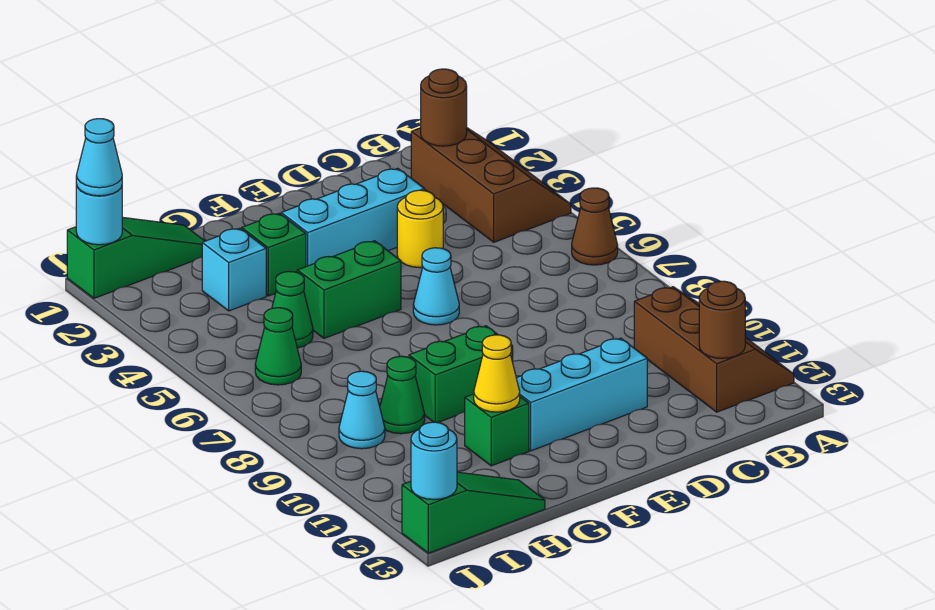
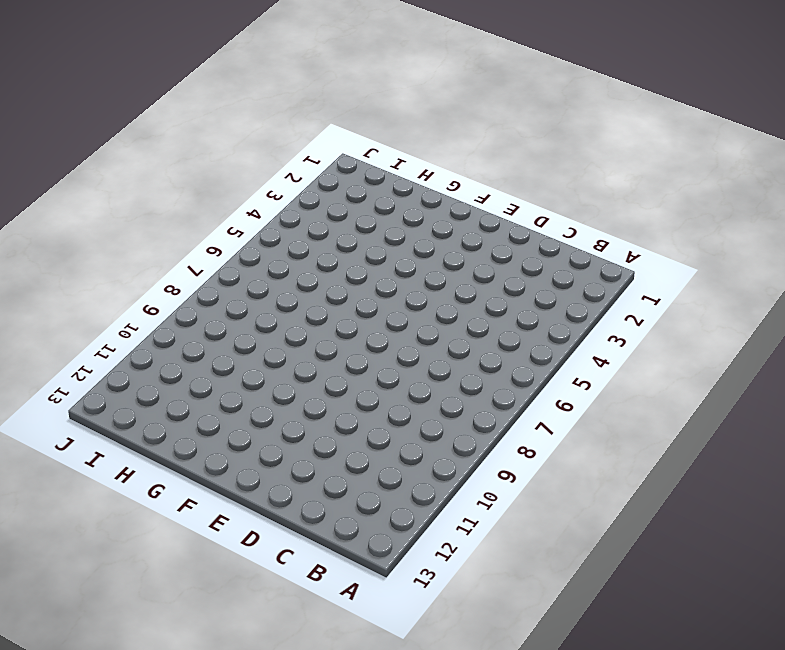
none -> brown slope A2:B4 level 1 top B
none -> brown cone A6 level 1
none -> brown slope A10:B12 level 1 top B

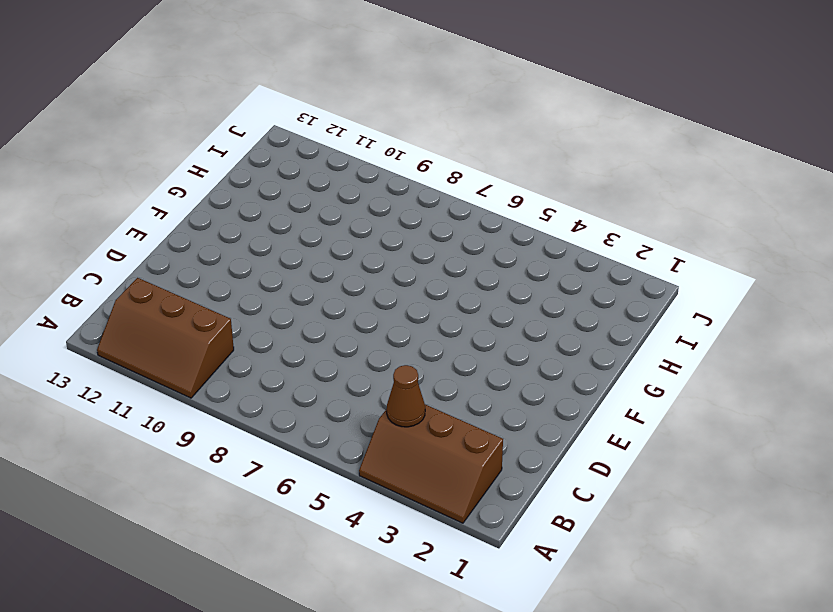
brown cone B4 level 2 -> brown cone A6 level 1
none -> cyan brick D3:F3 level 1
none -> yellow round brick D4 level 1
none -> cyan brick D11:F11 level 1

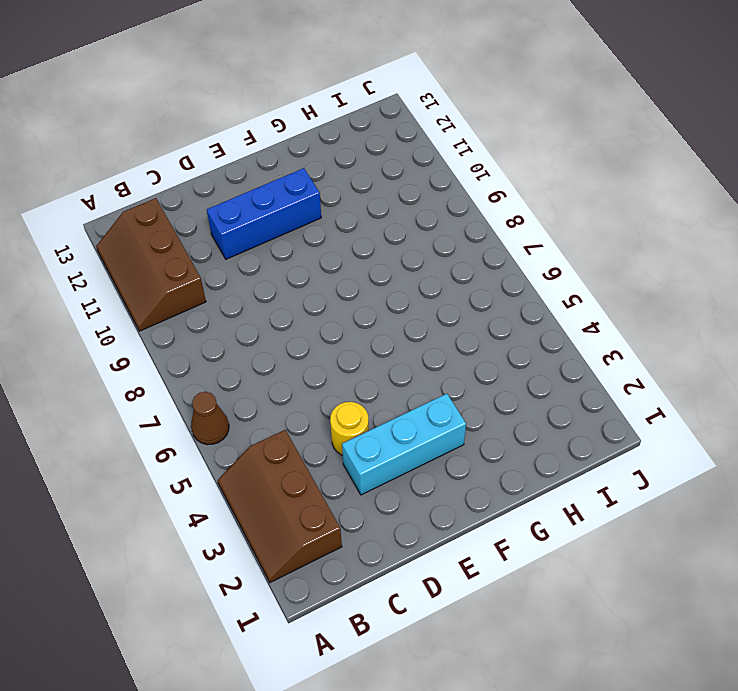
blue brick D11:F11 level 1 -> cyan brick D11:F11 level 1
none -> cyan cone E6 level 1
none -> green brick F5:G5 level 1
none -> green brick F9:G9 level 1

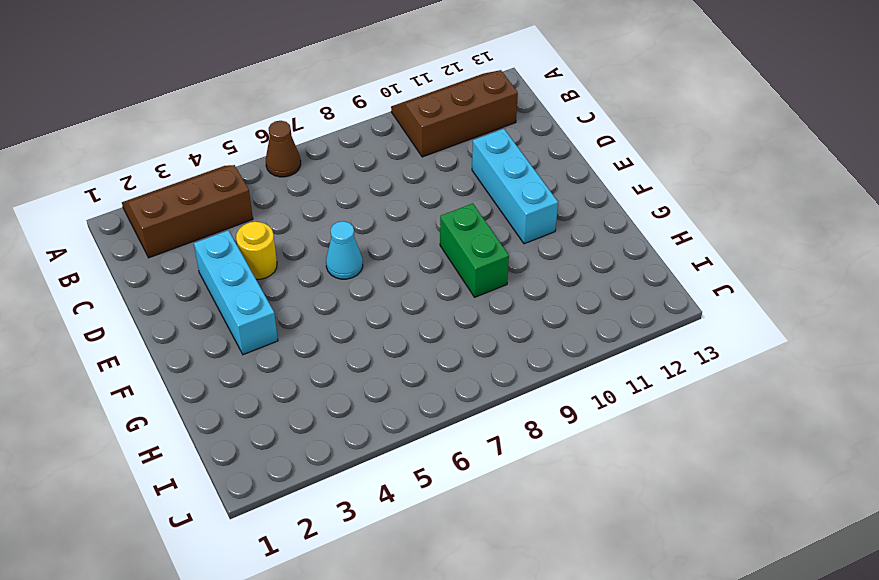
none -> green brick F5:G5 level 1
none -> green brick G3 level 1
none -> green brick G11 level 1

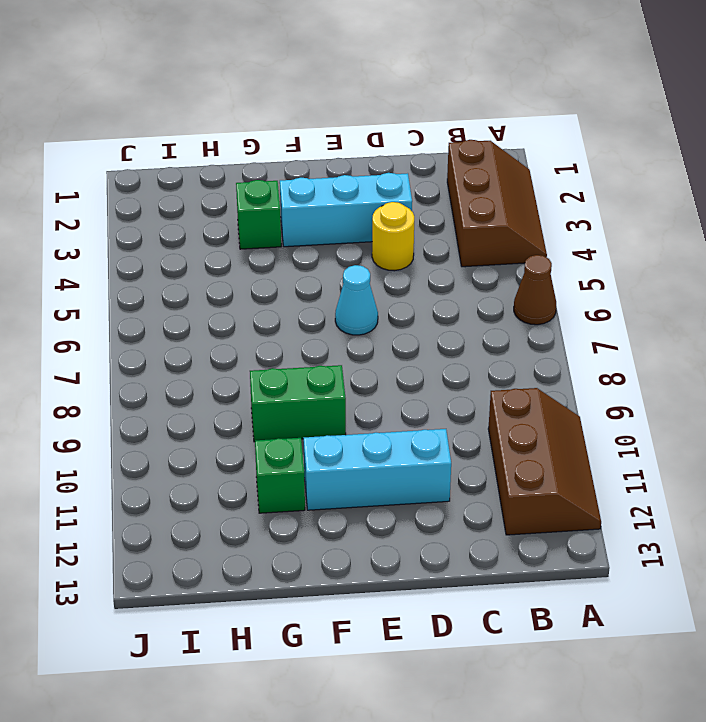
none -> green brick F5:G5 level 1
none -> green slope H1:J1 level 1 top J
none -> cyan brick H3 level 1

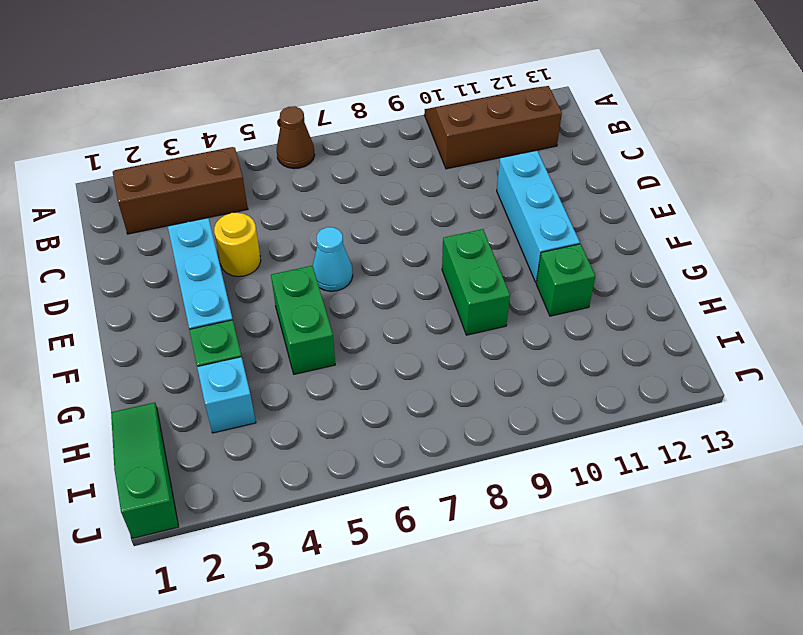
none -> green cone H5 level 1
none -> green cone H9 level 1
none -> green slope H13:J13 level 1 top J

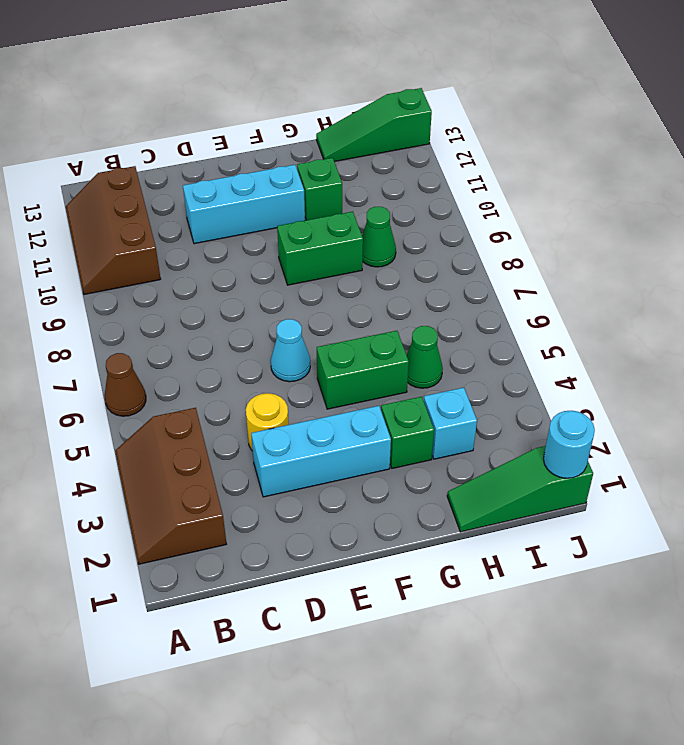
none -> green cone I6 level 1
none -> cyan cone I9 level 1
none -> brown round brick B2 level 2

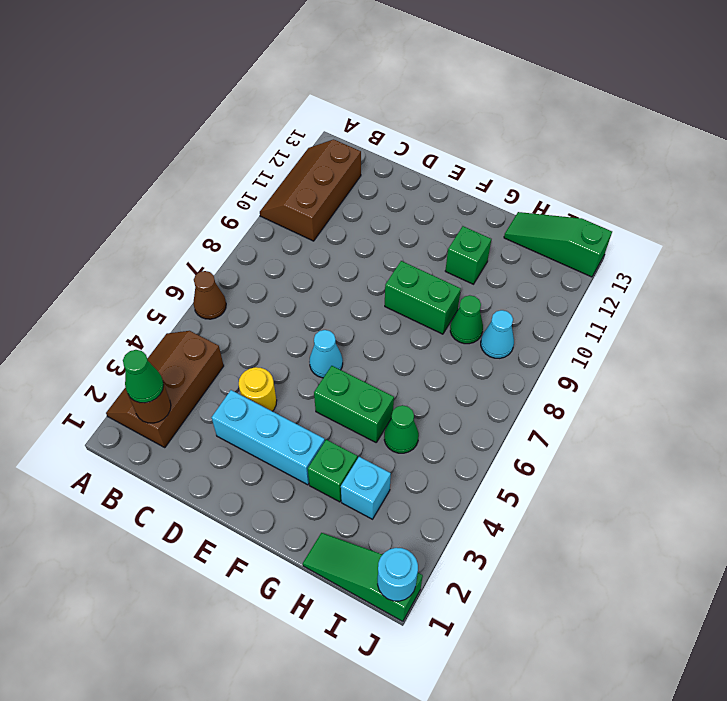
green cone B2 level 3 -> green cone I6 level 1
none -> cyan brick D11:F11 level 1
none -> brown round brick B12 level 2
none -> yellow cone G11 level 2

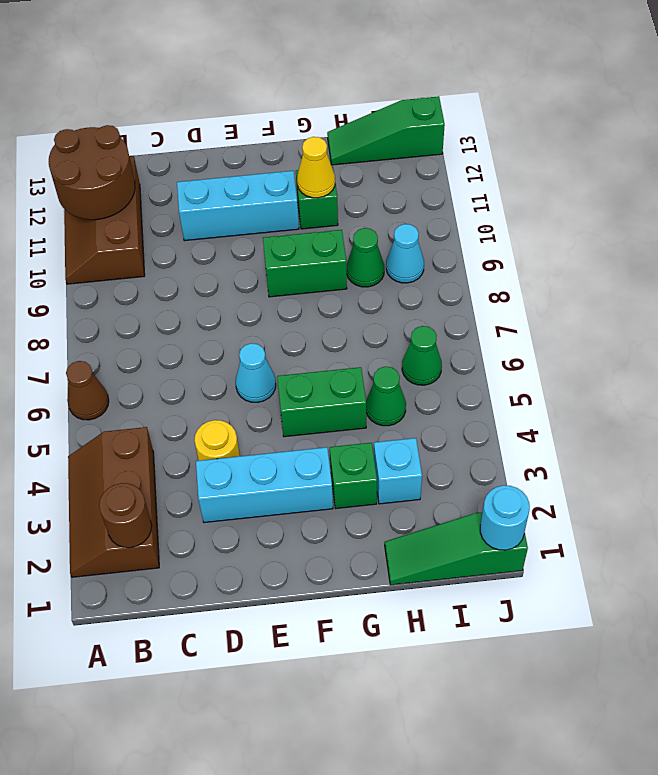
brown round brick A11:B12 level 2 -> brown round brick B12 level 2
none -> cyan round brick J13 level 2
none -> cyan cone J1 level 3

